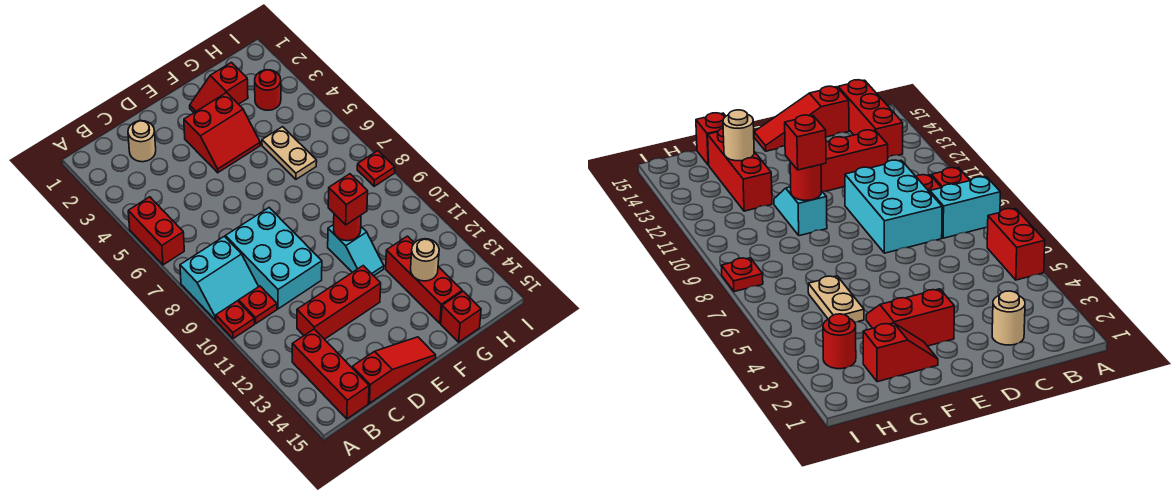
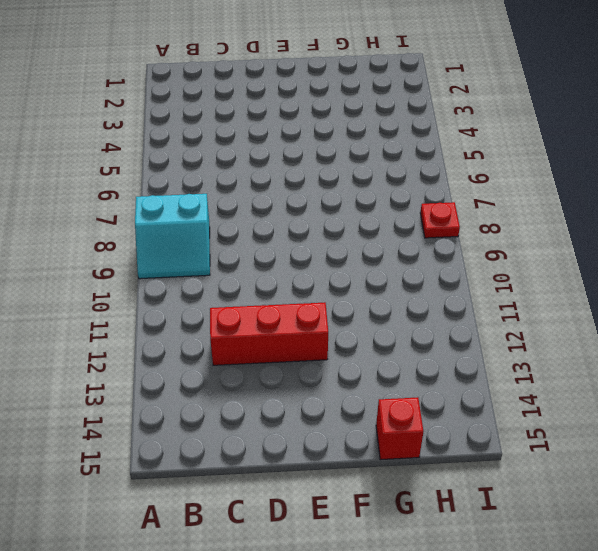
none -> red brick A5:A6 level 1
none -> red plate A10 level 1
none -> red plate B10 level 1

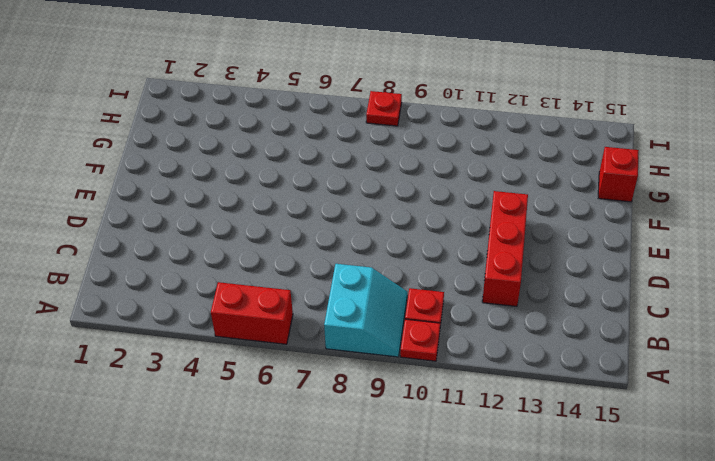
none -> red brick B13:B15 level 1
none -> tan round brick C2 level 1
none -> cyan brick C8:D10 level 1

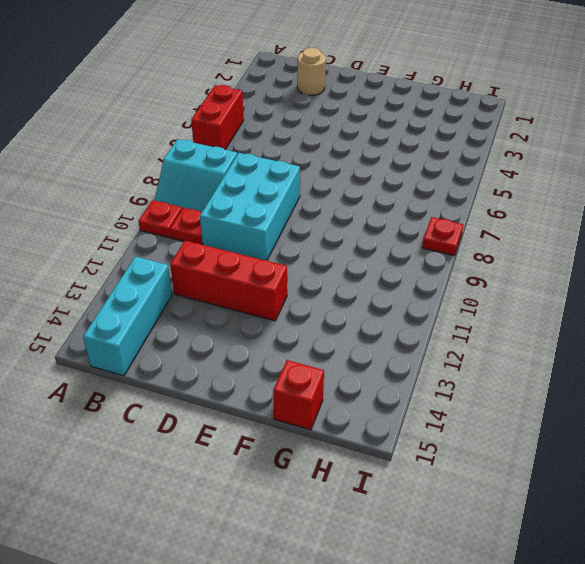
cyan brick B13:B15 level 1 -> red brick B13:B15 level 1
none -> red slope C15:E15 level 1 top C
none -> red slope E3:F4 level 1 top 3
none -> red slope F2:G2 level 1 top G

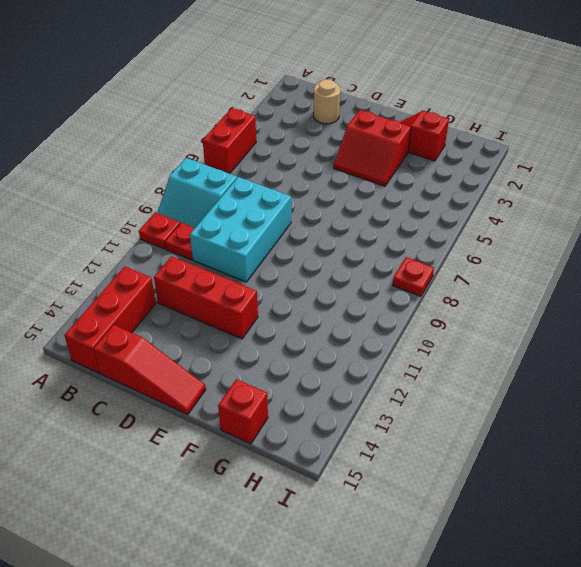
none -> cyan slope F10:F11 level 1 top 10
none -> tan plate G5:G6 level 1
none -> red brick G12:G14 level 1

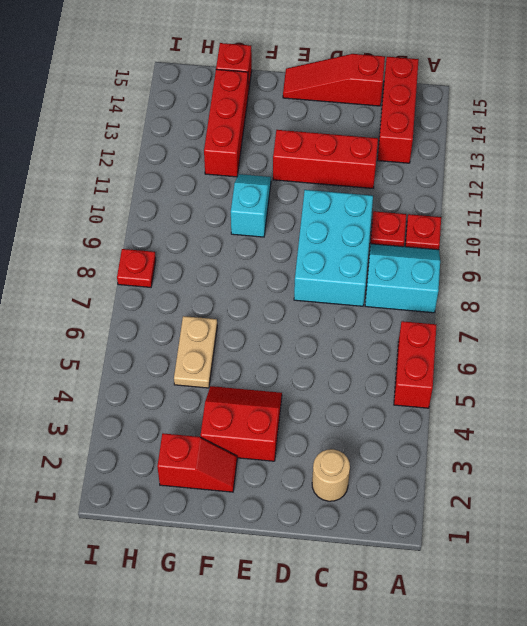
none -> red round brick H3 level 1
none -> red round brick F10 level 2
none -> tan round brick G13 level 2

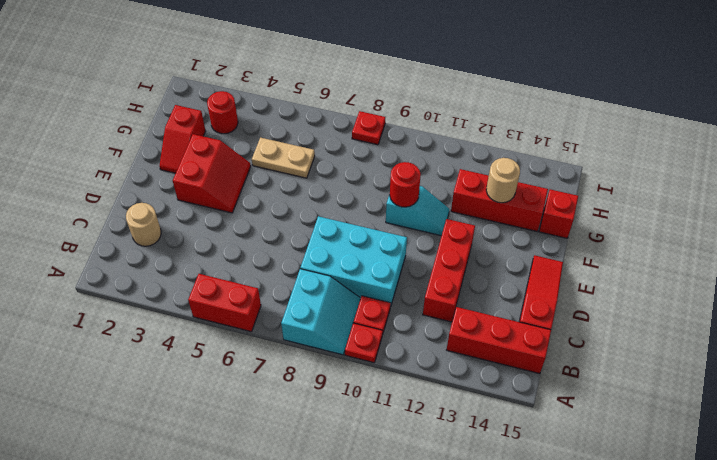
none -> red brick F10 level 3

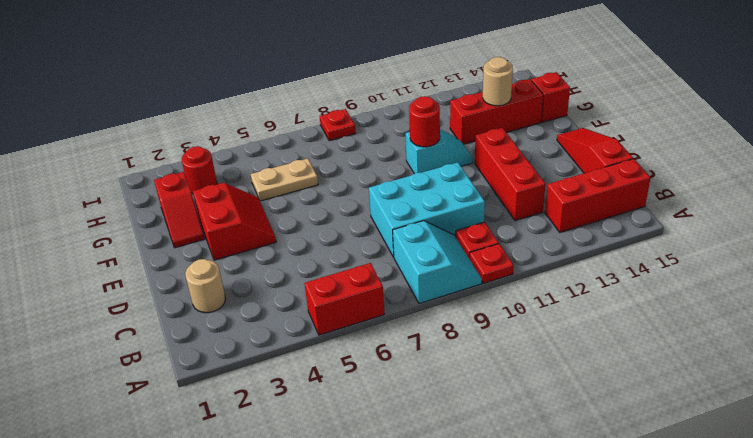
none -> red brick F10 level 3

